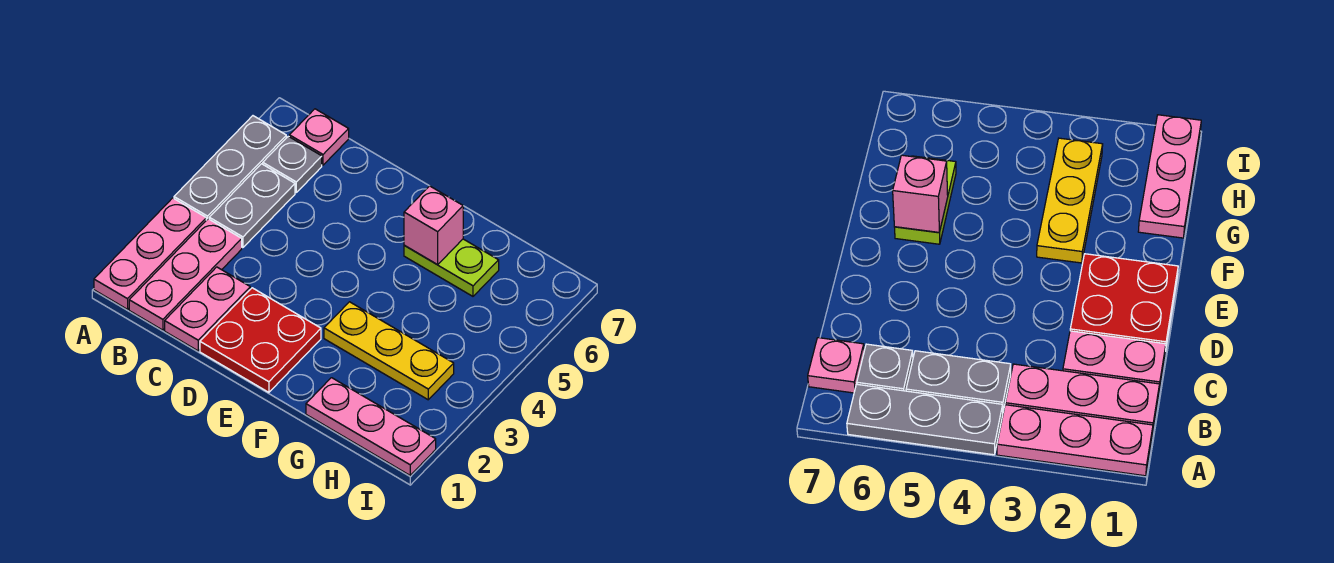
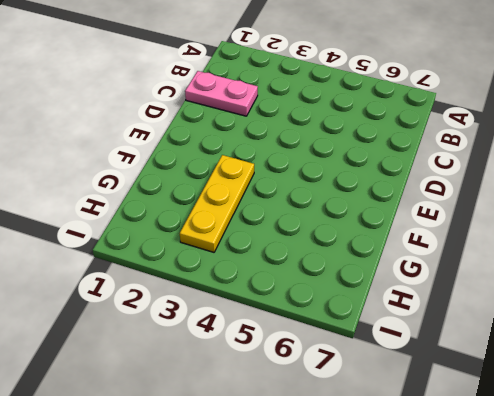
none -> pink plate A1:A3 level 1
none -> grey plate A4:A6 level 1
none -> pink plate B1:B3 level 1

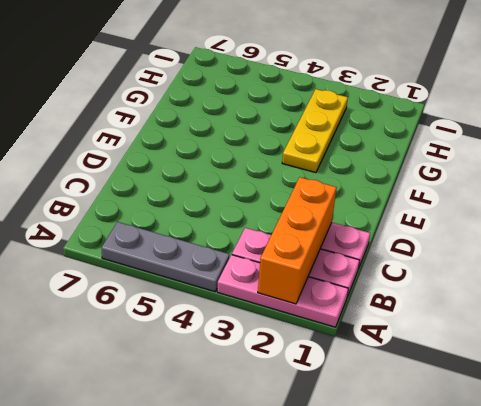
orange brick A2:C2 level 2 -> none
none -> grey plate B4:B5 level 1
none -> grey plate B6 level 1
none -> pink plate B7 level 1

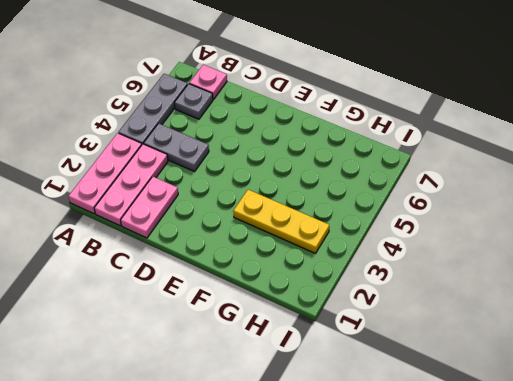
grey plate B4:C4 level 1 -> grey plate B4:B5 level 1
none -> red plate D1:E2 level 1
none -> lime plate F6:G6 level 1
none -> pink plate G1:I1 level 1

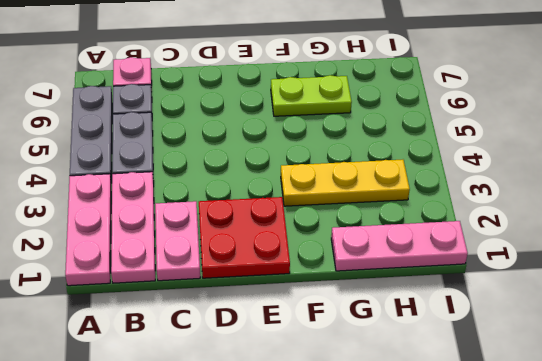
none -> pink brick F6 level 2

